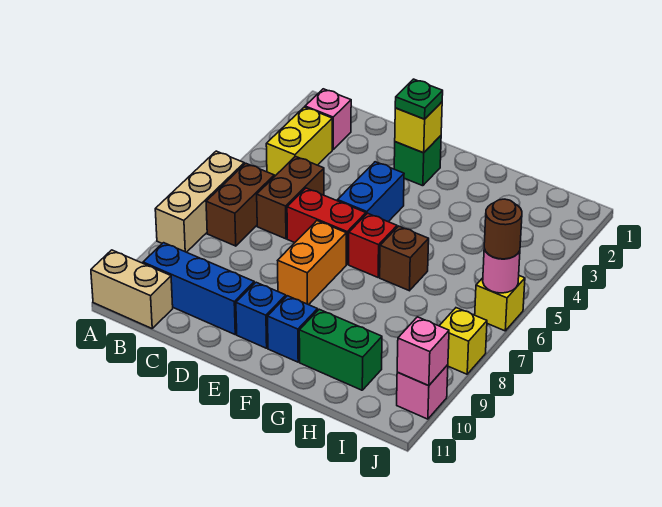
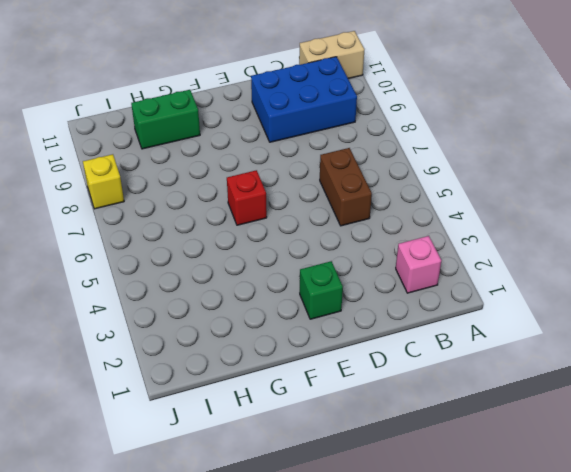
blue brick B9:D10 level 1 -> blue brick B10:D10 level 1
none -> tan brick A6:A8 level 1
none -> yellow brick B3:B4 level 1
none -> brown brick B6:B7 level 1

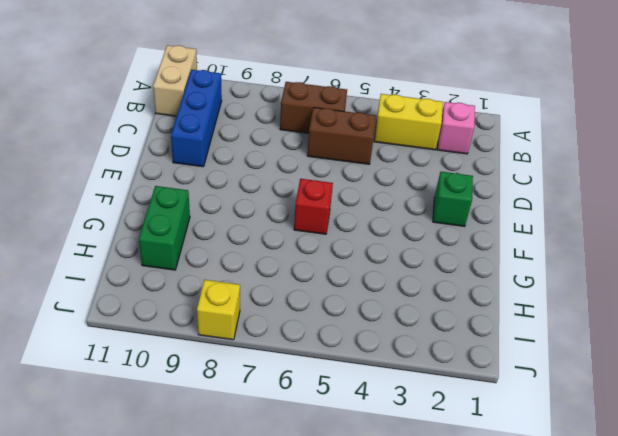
none -> tan brick A6:A8 level 1
none -> red brick D6:E6 level 1
none -> blue brick E4:E5 level 1

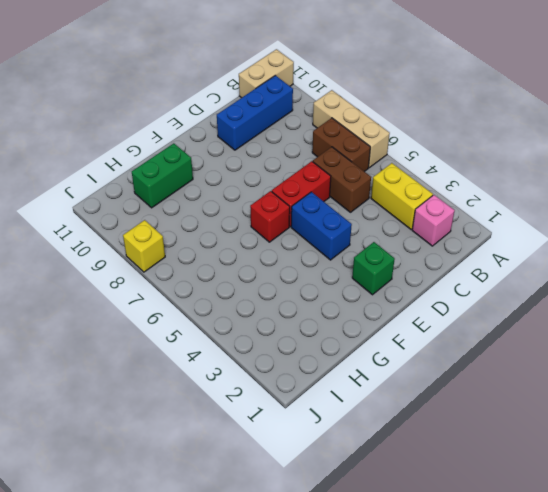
none -> orange brick E7:E8 level 1
none -> blue brick E10 level 1
none -> blue brick F10 level 1

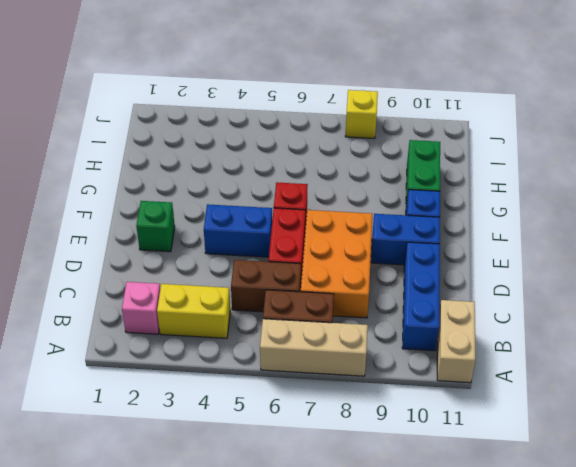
orange brick C7:E8 level 1 -> orange brick E7:E8 level 1
blue brick E9:E10 level 1 -> blue brick E10 level 1
none -> brown brick G6 level 1
none -> yellow brick J6 level 1
none -> pink brick J10 level 1

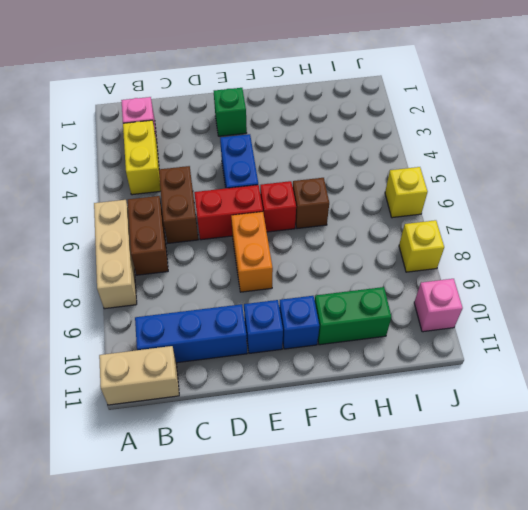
none -> yellow brick E2 level 2
none -> pink round brick J6 level 2
none -> pink brick J10 level 2

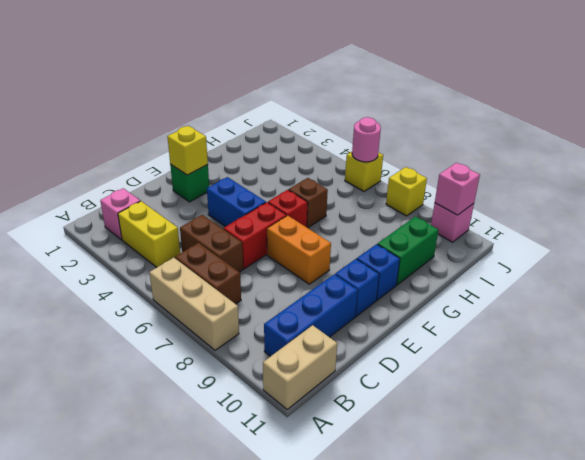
none -> green plate E2 level 3
none -> brown round brick J6 level 3

